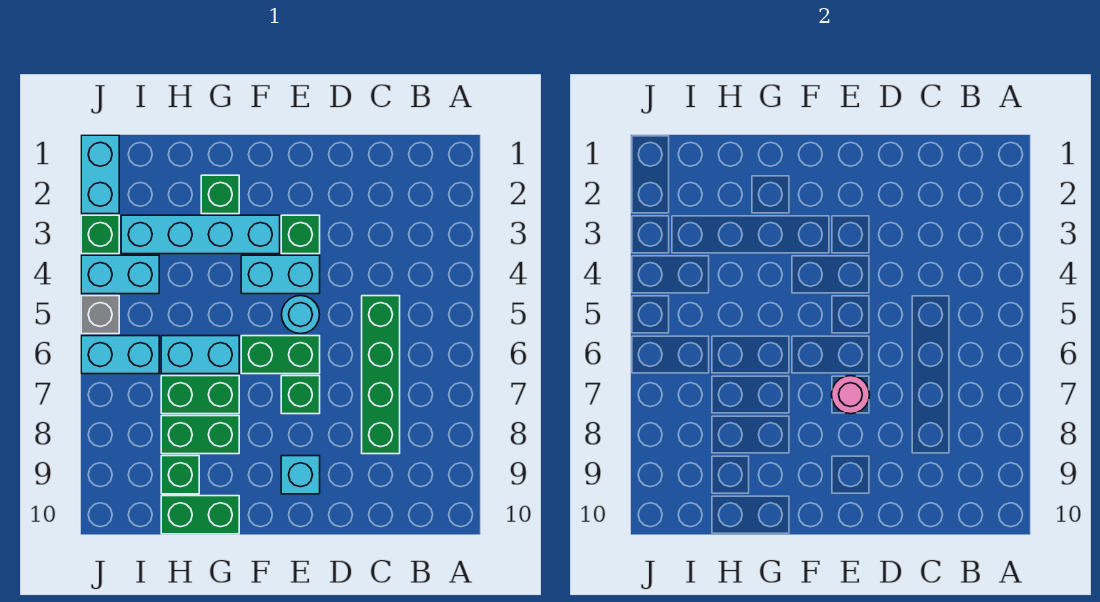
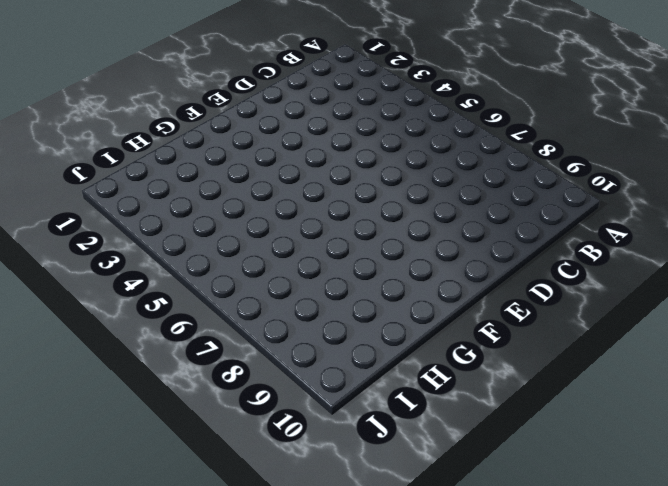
none -> green brick C5:C8 level 1
none -> green brick E3 level 1
none -> cyan brick E4:F4 level 1

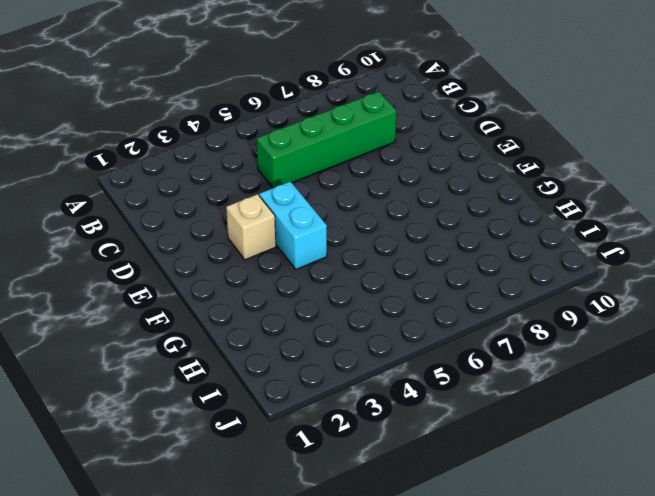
tan brick E3 level 1 -> green brick E3 level 1
none -> cyan round brick E5 level 1
none -> green brick E6:F6 level 1
none -> green brick E7 level 1

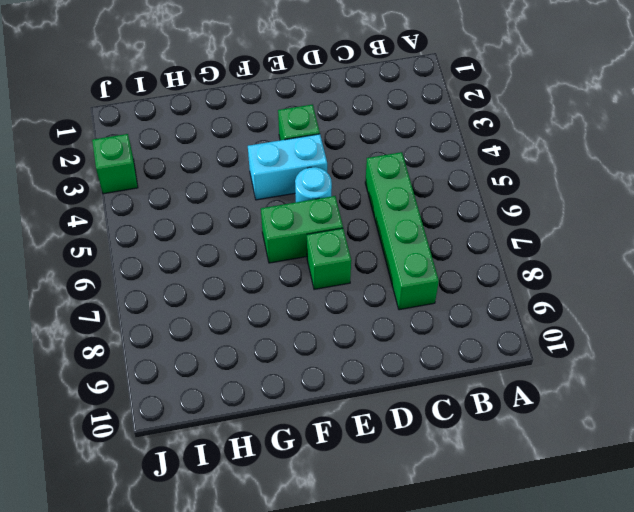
none -> cyan brick E9 level 1
none -> cyan brick F3:I3 level 1
none -> green brick G2 level 1

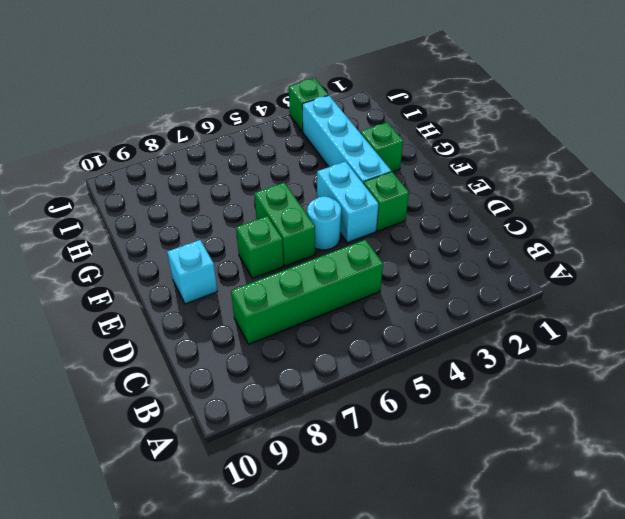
none -> cyan brick G6:H6 level 1
none -> green brick G7:H7 level 1
none -> green brick G8:H8 level 1

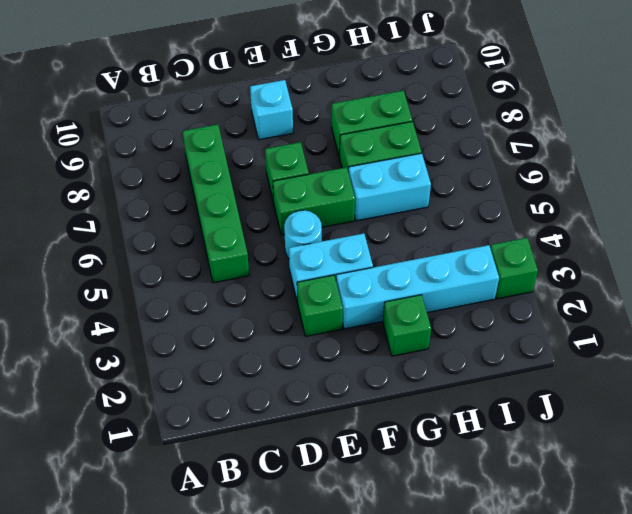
none -> green brick G10:H10 level 1
none -> green brick H9 level 1
none -> cyan brick I4:J4 level 1

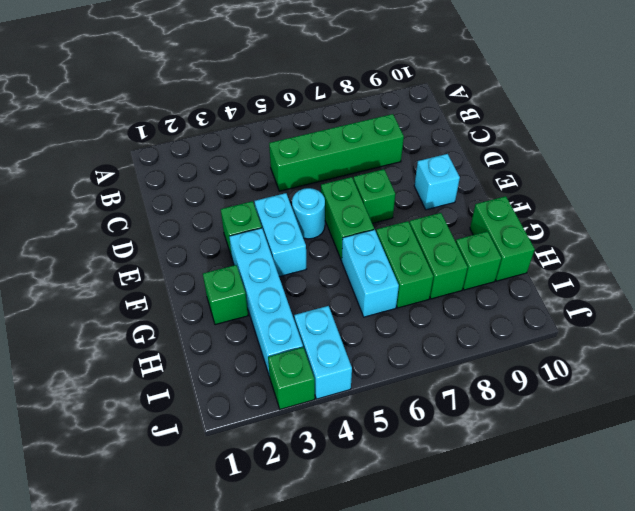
none -> cyan brick I6:J6 level 1
none -> cyan brick J1:J2 level 1
none -> grey brick J5 level 1

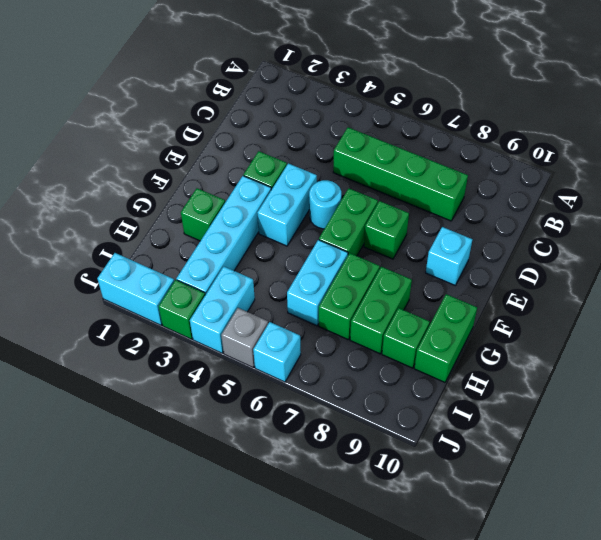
cyan brick J6 level 1 -> cyan brick I6:J6 level 1
none -> pink round brick E7 level 2

